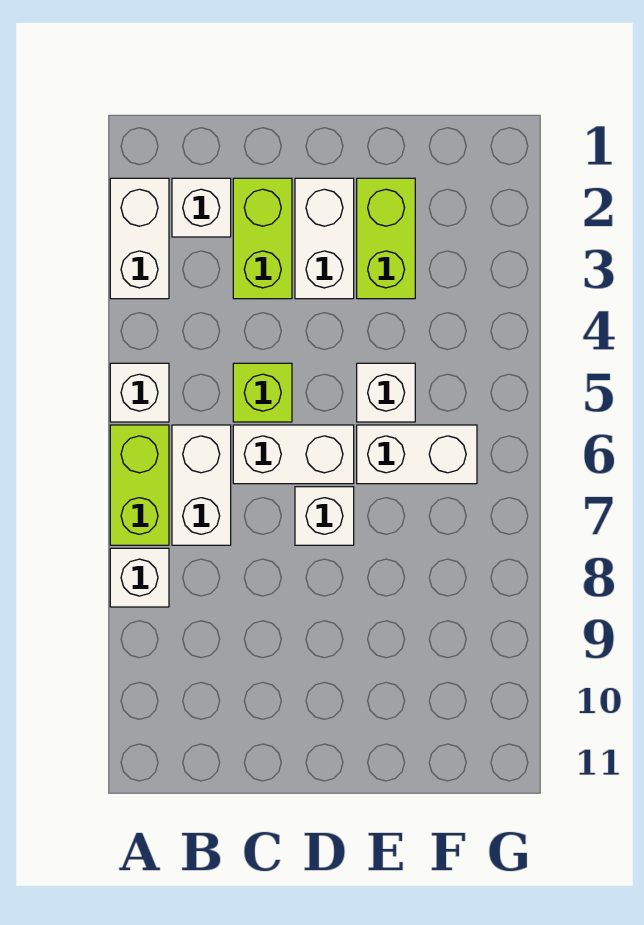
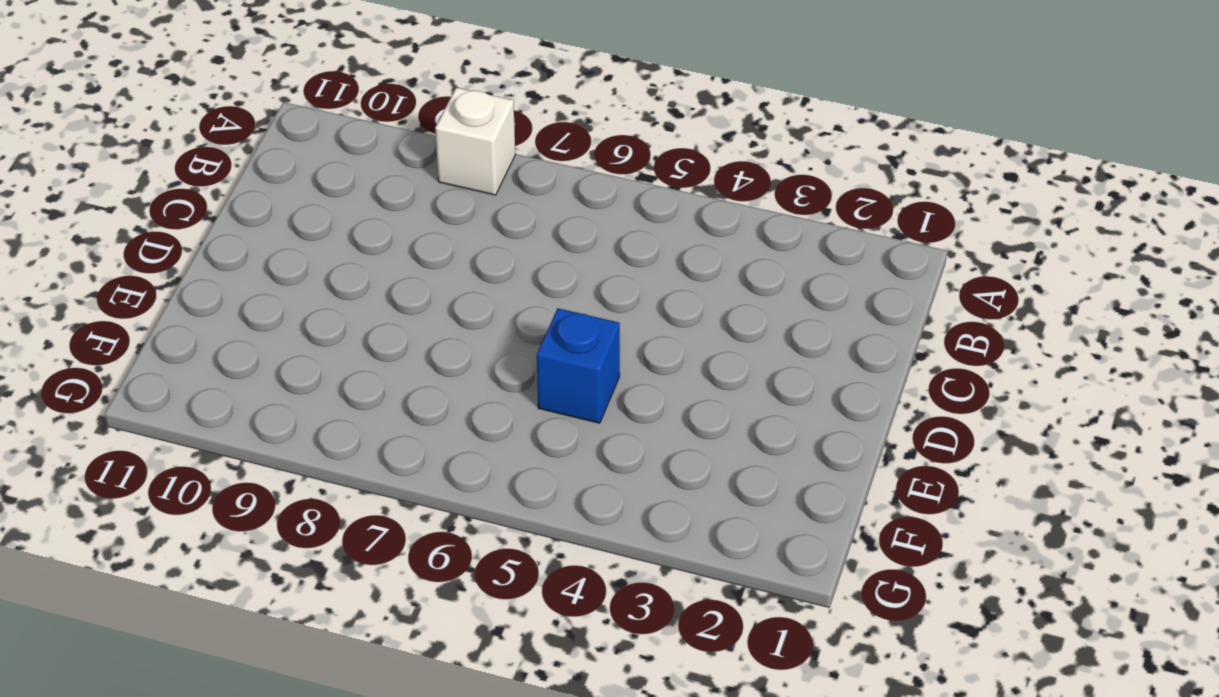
blue brick E5 level 1 -> white brick E5 level 1
none -> white brick A2:A3 level 1
none -> white brick A5 level 1
none -> lime brick A6:A7 level 1

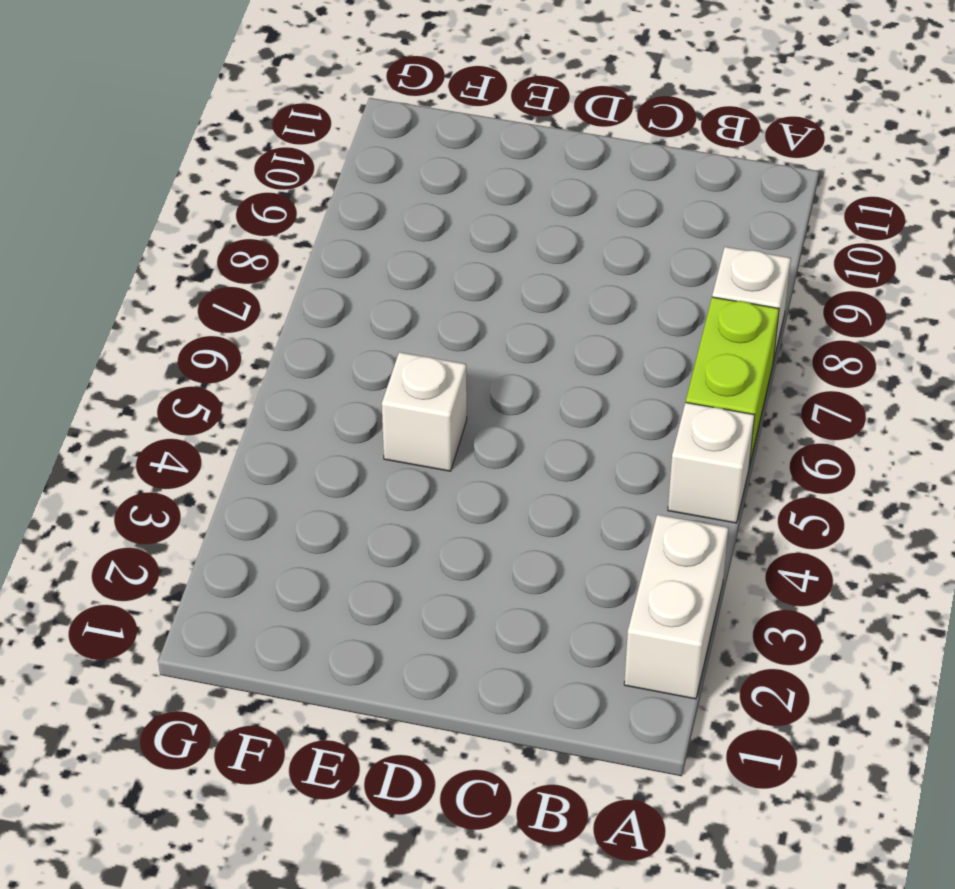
none -> white brick B2 level 1
none -> white brick B6:B7 level 1
none -> lime brick C2:C3 level 1

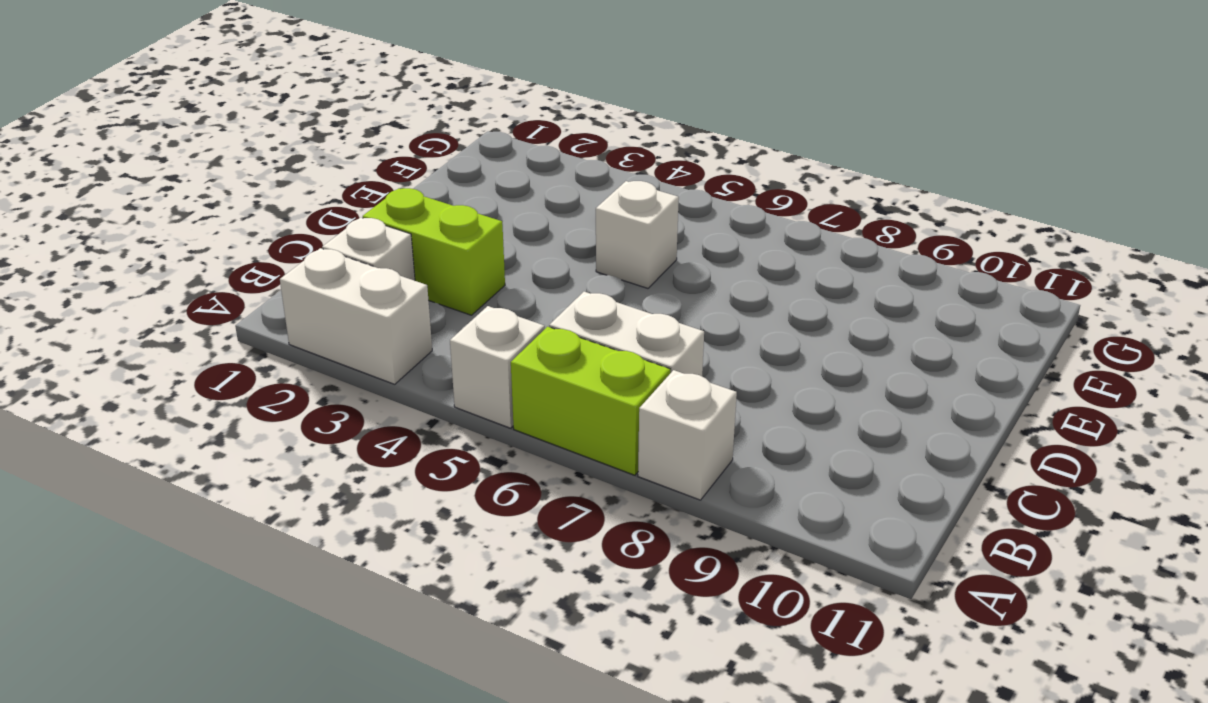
none -> lime brick C5 level 1
none -> white brick C6:D6 level 1
none -> white brick D2:D3 level 1

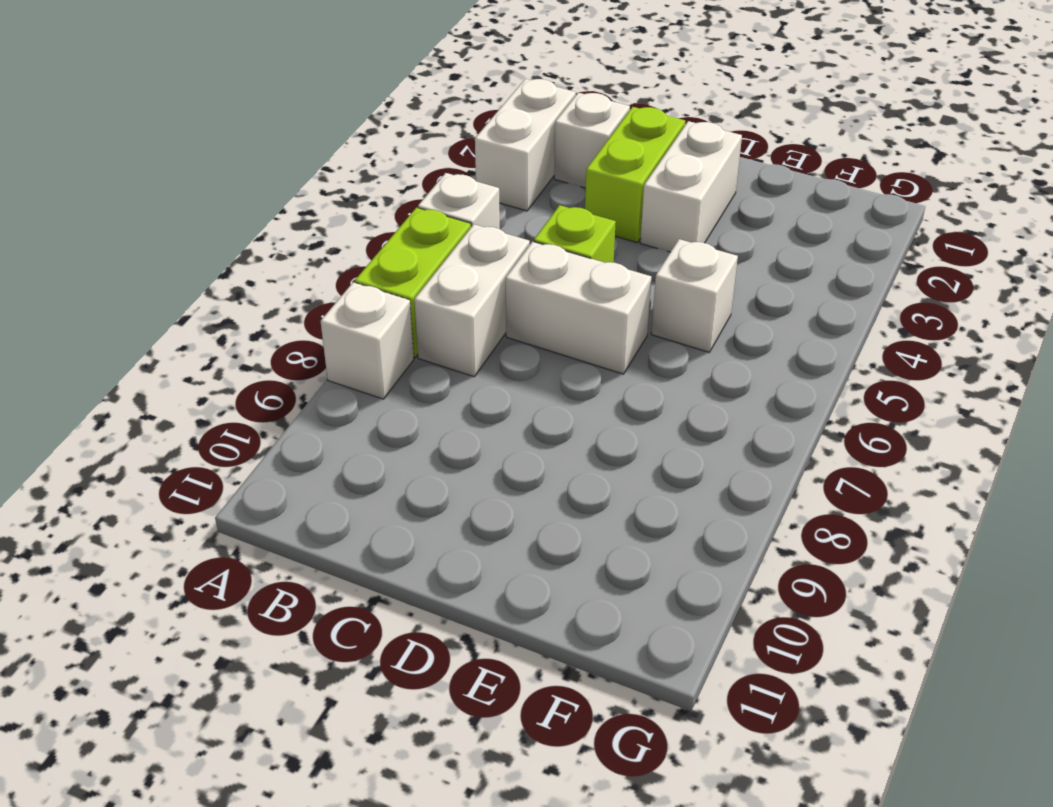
none -> white brick D7 level 1
none -> lime brick E2:E3 level 1
none -> white brick E6:F6 level 1

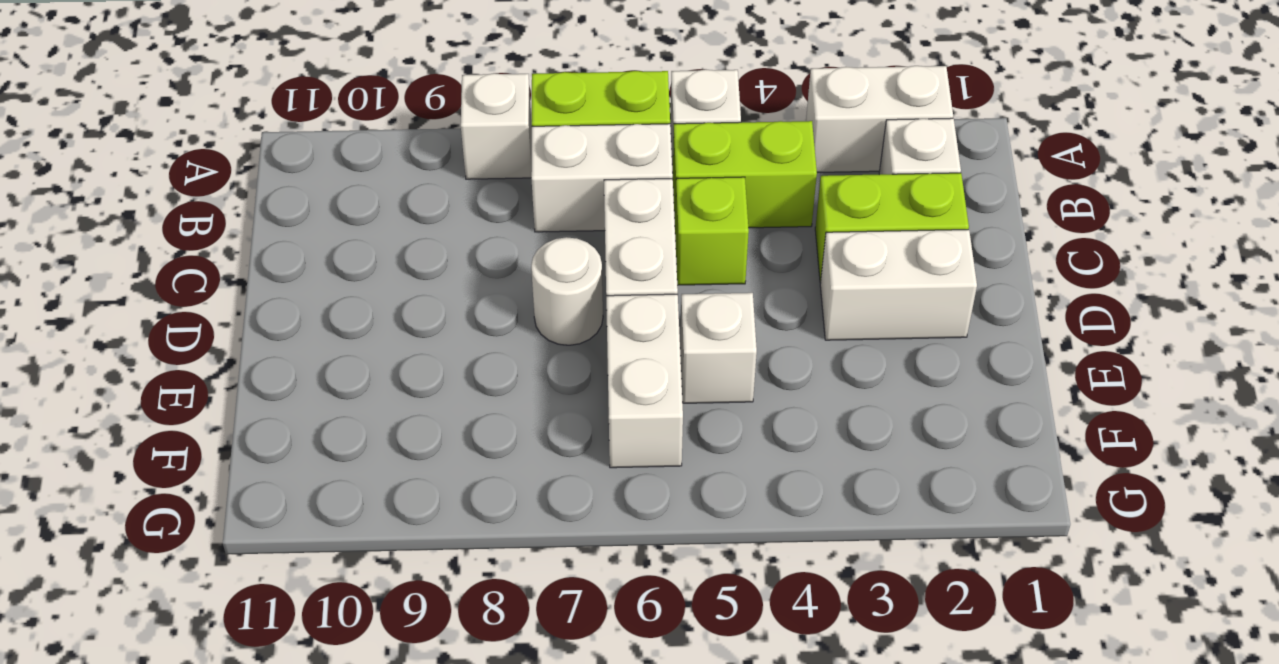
lime brick B4:B5 level 1 -> lime brick E2:E3 level 1
white round brick D7 level 1 -> white brick D7 level 1

